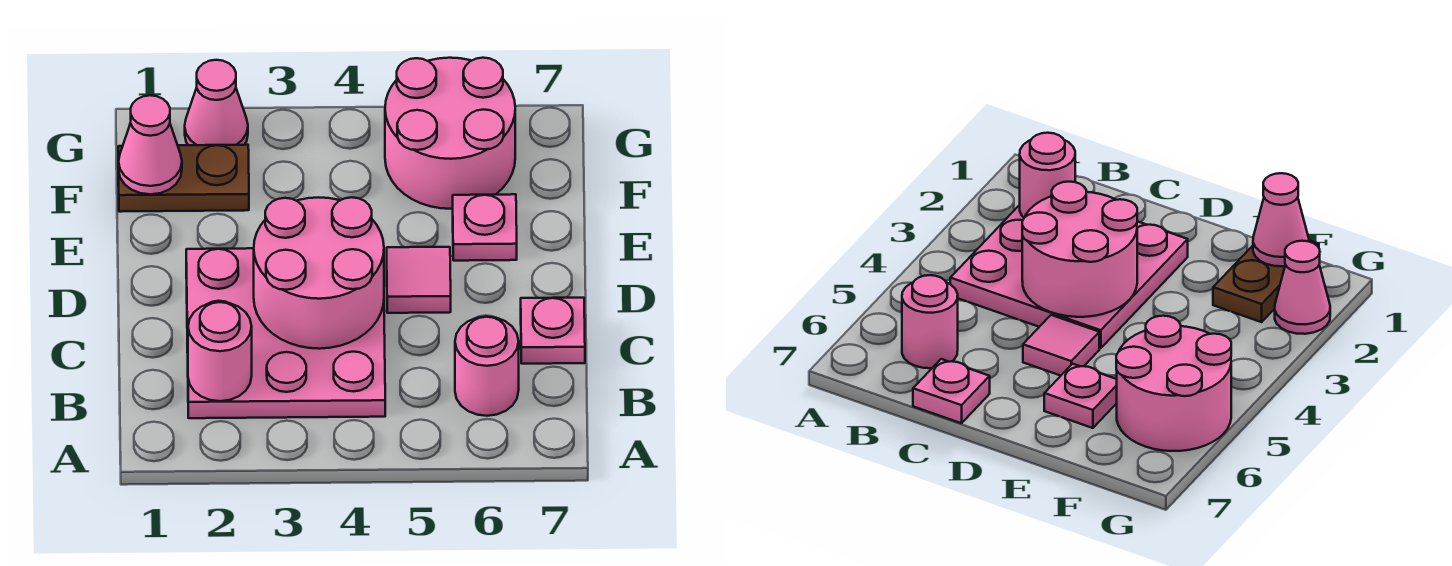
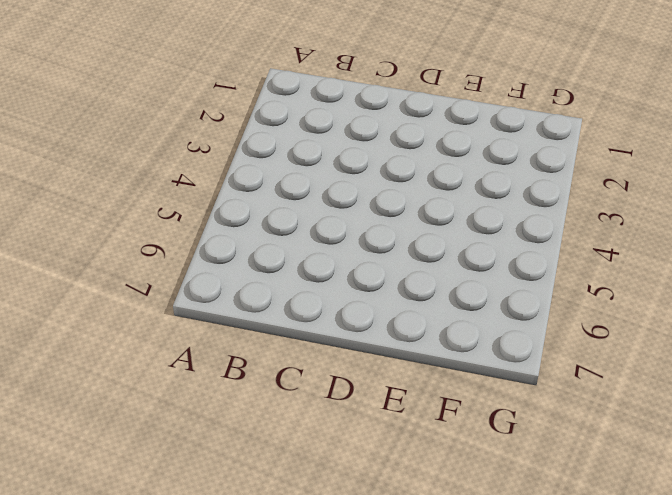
none -> pink plate B2:D4 level 1
none -> pink round brick B6 level 1

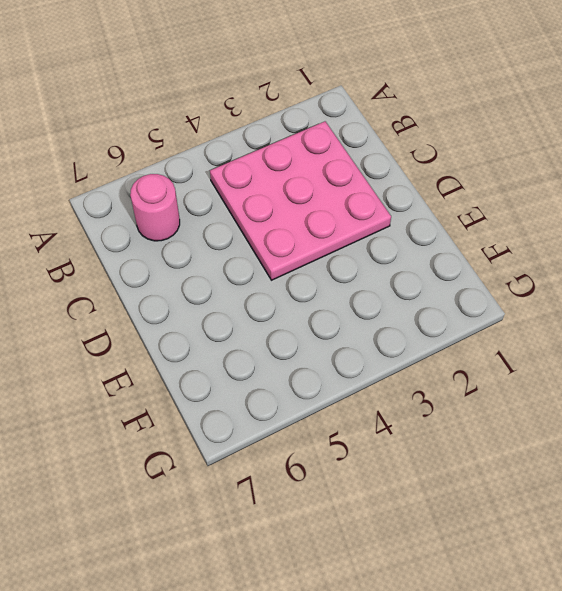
none -> pink plate C7 level 1
none -> pink tile D5 level 1

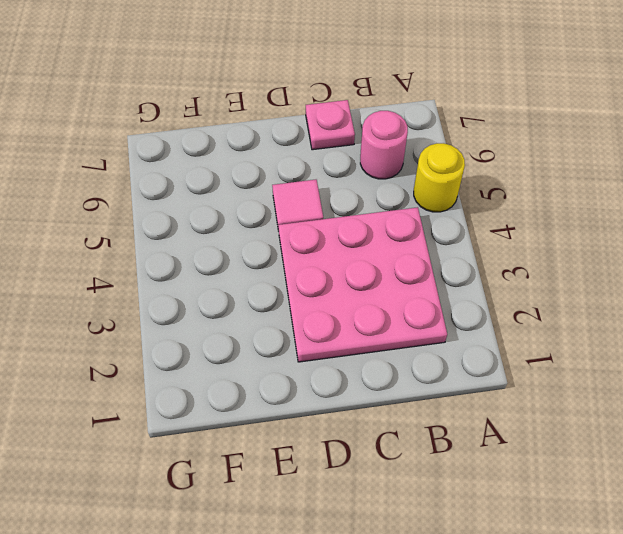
yellow round brick A5 level 1 -> none
none -> pink plate E6 level 1
none -> brown plate F1:F2 level 1

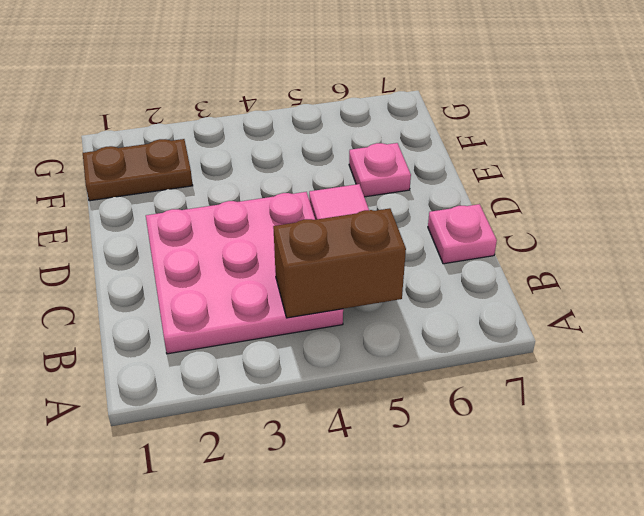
brown brick B4:B5 level 2 -> none
none -> pink round brick B6 level 1
none -> pink round brick F5:G6 level 1

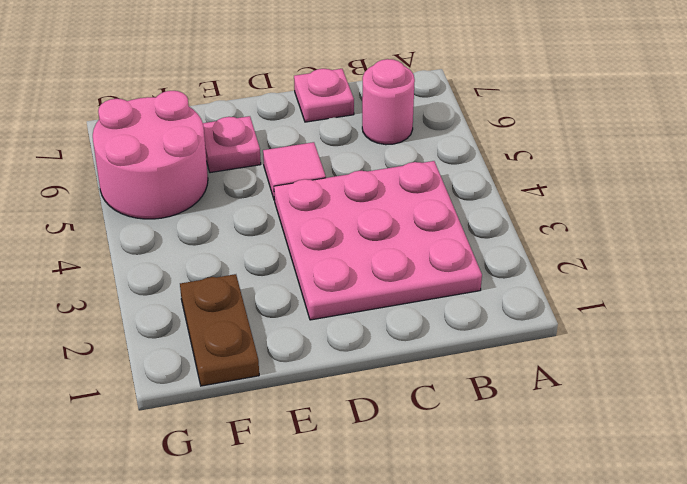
none -> pink cone G2 level 1
none -> pink round brick B2 level 2

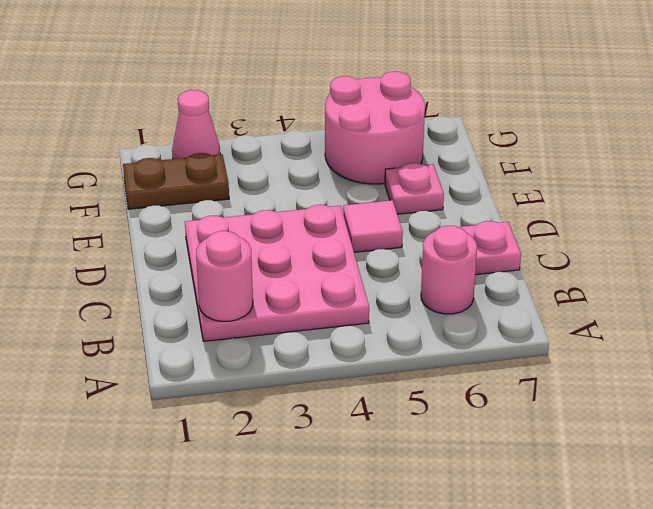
none -> pink round brick C3:D4 level 2
none -> pink cone F1 level 2

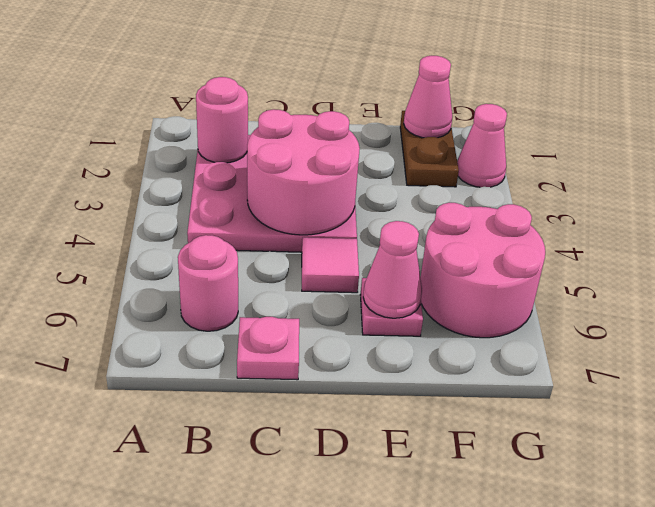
pink cone E6 level 2 -> none

